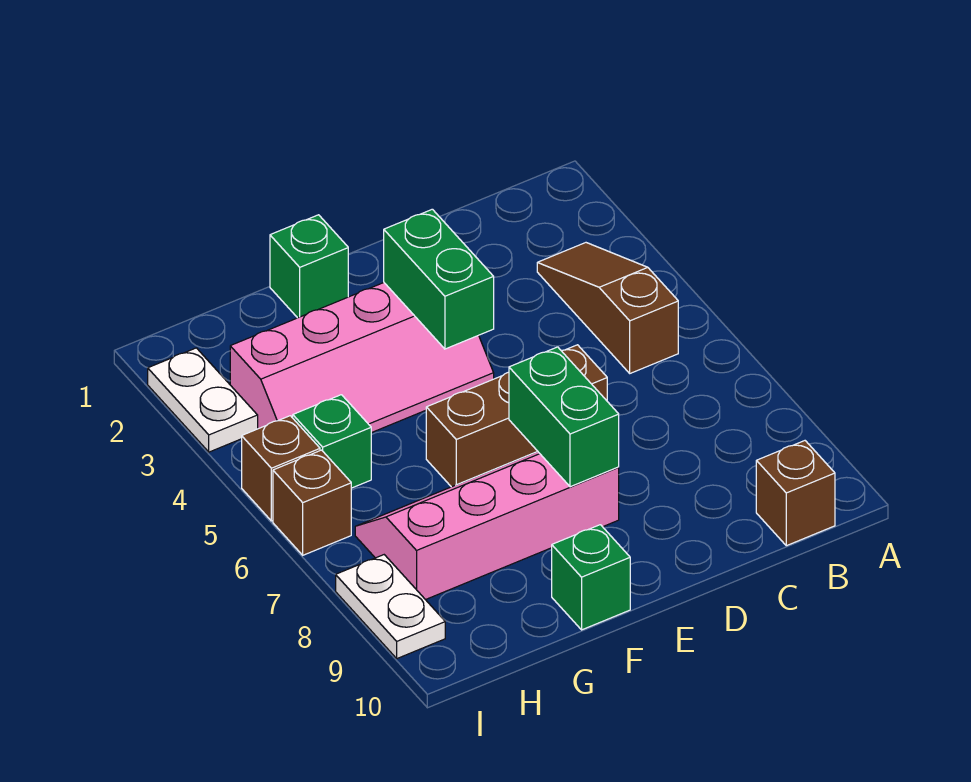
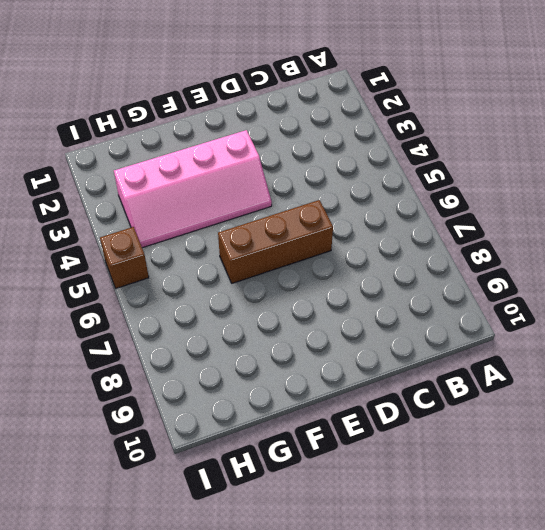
none -> brown slope B3:B5 level 1 top 5
none -> brown brick B10 level 1
none -> pink slope E7:H8 level 1 top 8

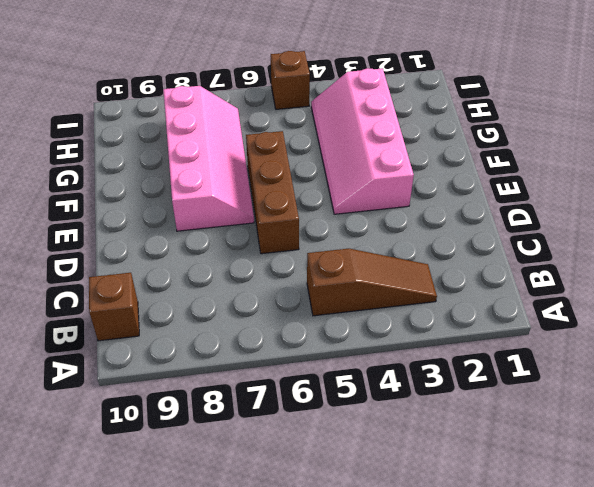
none -> green brick F1 level 1
none -> green brick F10 level 1
none -> green brick H5 level 1

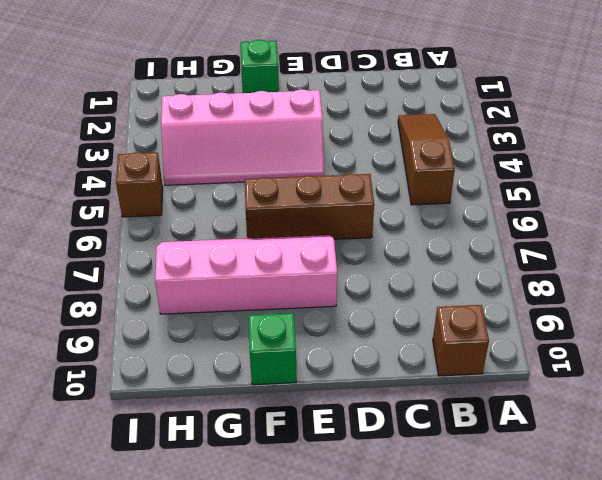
none -> green brick H5 level 1
none -> white plate I2:I3 level 1
none -> brown brick I6 level 1

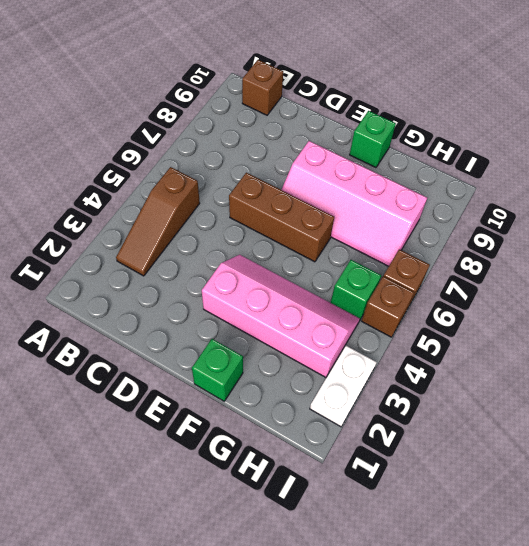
none -> white plate I8:I9 level 1
none -> green brick E3:E4 level 2
none -> green brick E7:E8 level 2

